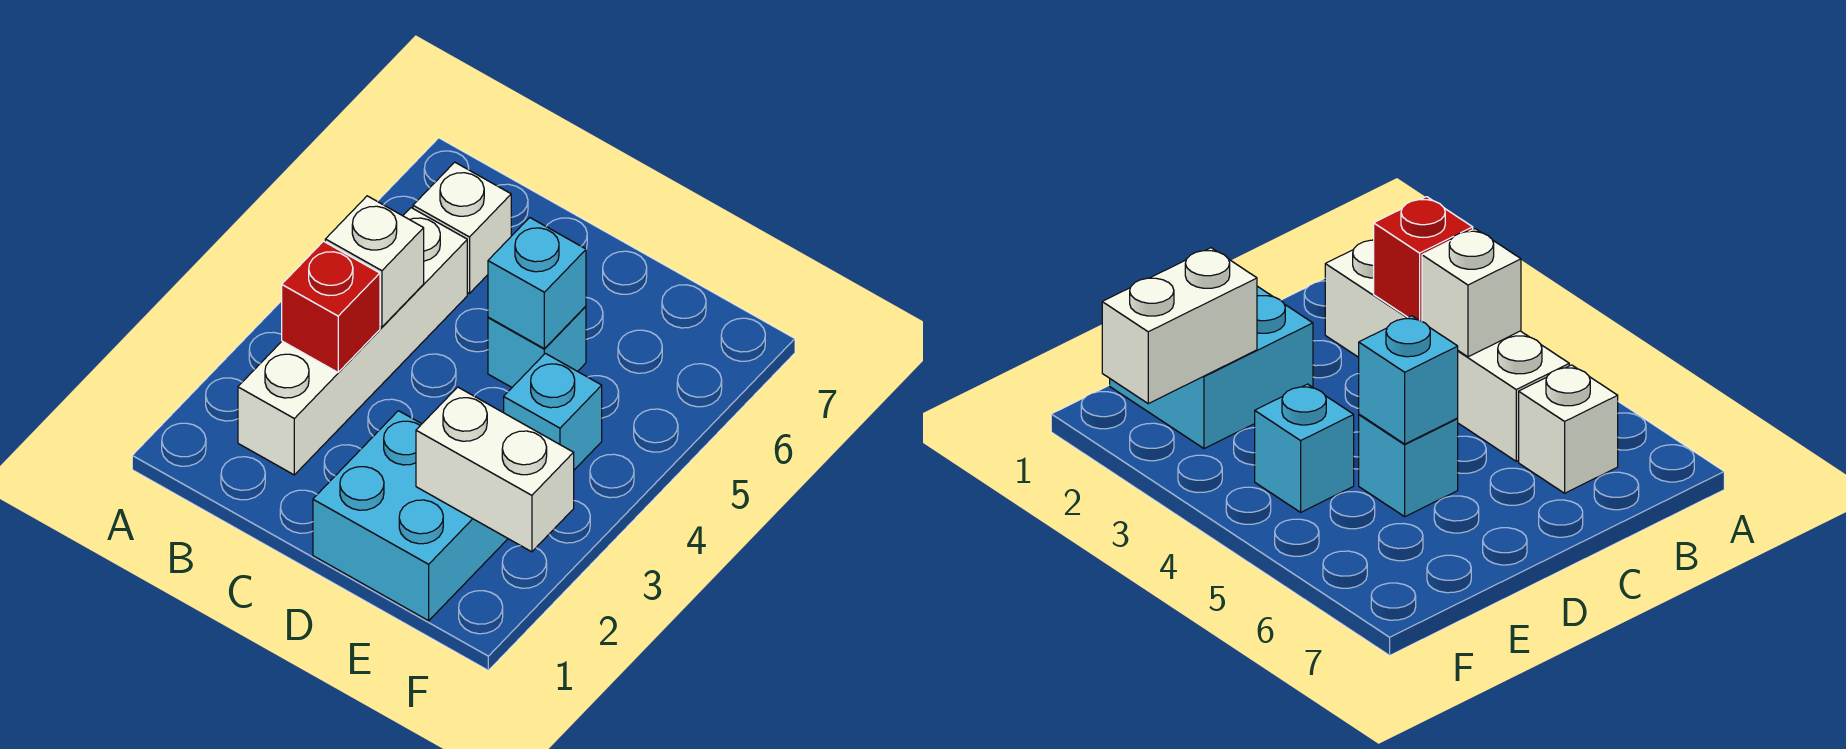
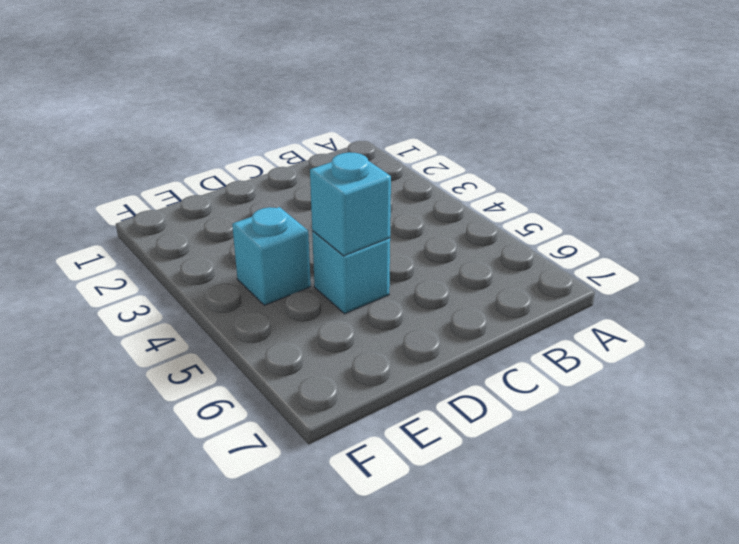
none -> white brick B2:B5 level 1
none -> white brick B6 level 1

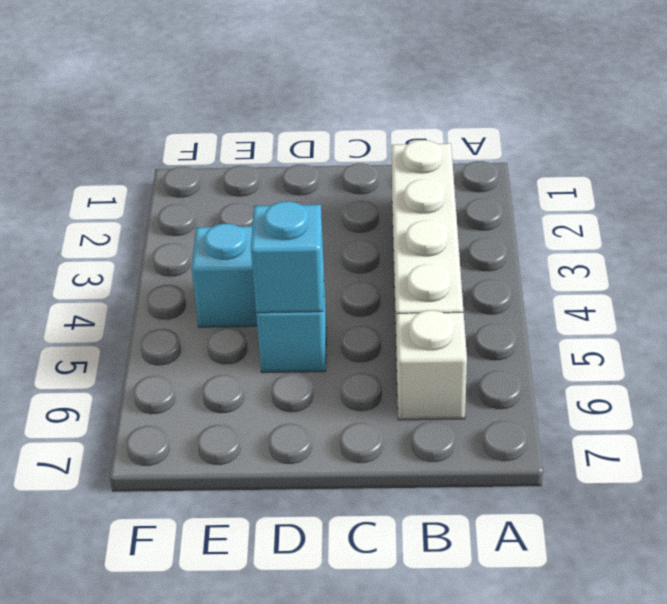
none -> cyan brick D1:E2 level 1
none -> red brick B3 level 2

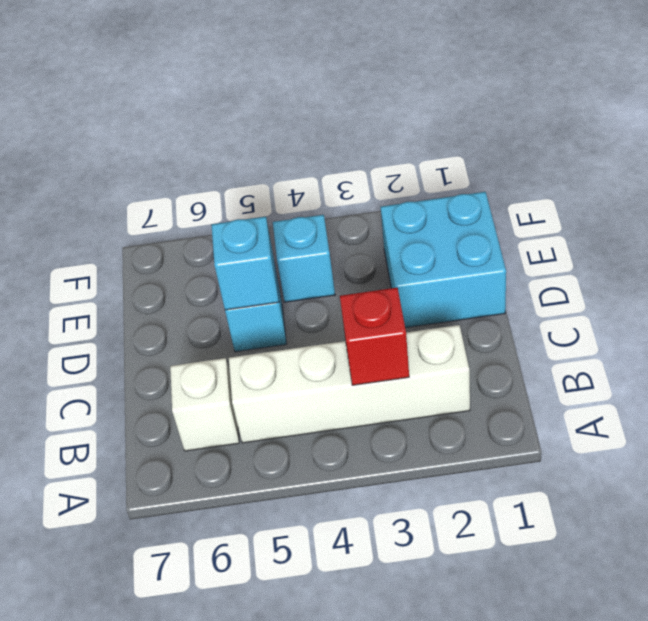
none -> white brick B4 level 2
none -> white brick E2:F2 level 2

